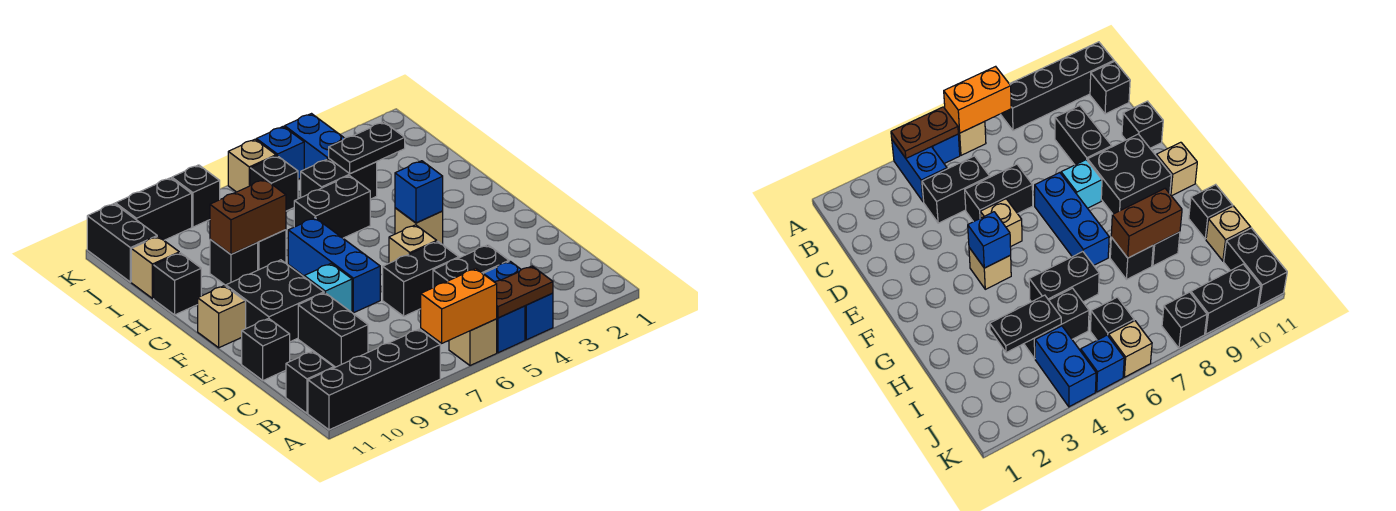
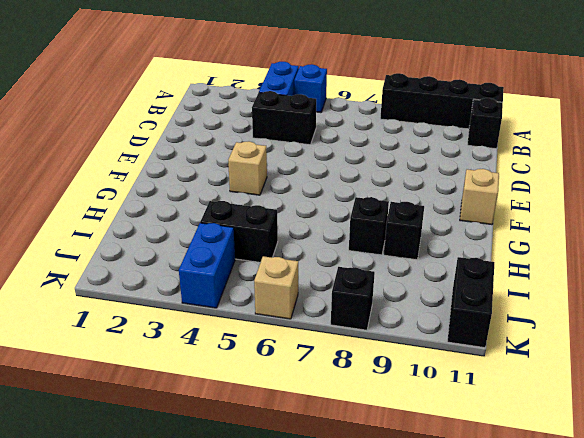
none -> tan brick A6 level 1
none -> black brick C9:D9 level 1
none -> black brick D5:D6 level 1
none -> black brick D11 level 1

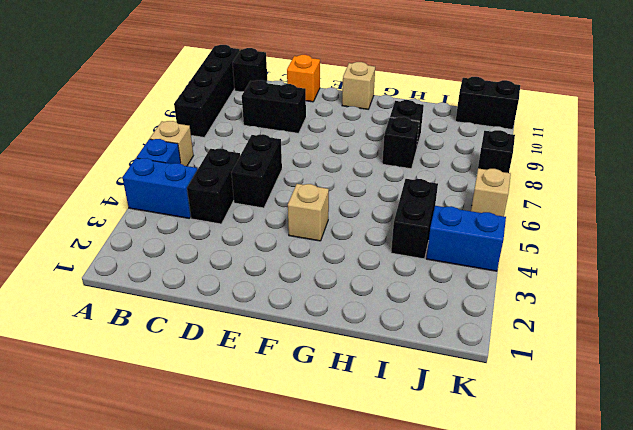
orange brick D11 level 1 -> black brick D11 level 1
none -> tan brick E5 level 1
none -> blue brick E7:G7 level 1
none -> cyan brick E8 level 1
none -> black brick E9:F10 level 1

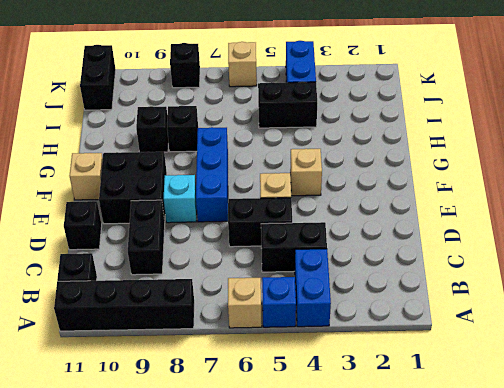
none -> black brick H5:H6 level 1
none -> black brick H11 level 1
none -> tan brick I11 level 1
none -> black brick J6 level 1

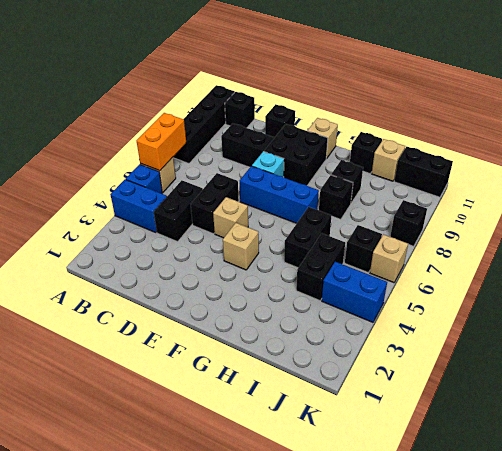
none -> blue brick K5 level 1
none -> black brick K9:K10 level 1
none -> brown plate A4:A5 level 2
none -> blue brick F4 level 2

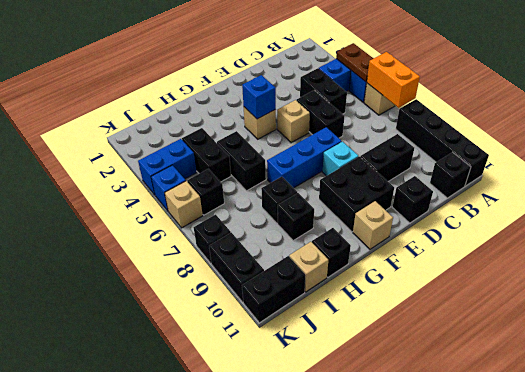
none -> brown brick H8:H9 level 2
none -> black plate I3:I4 level 2

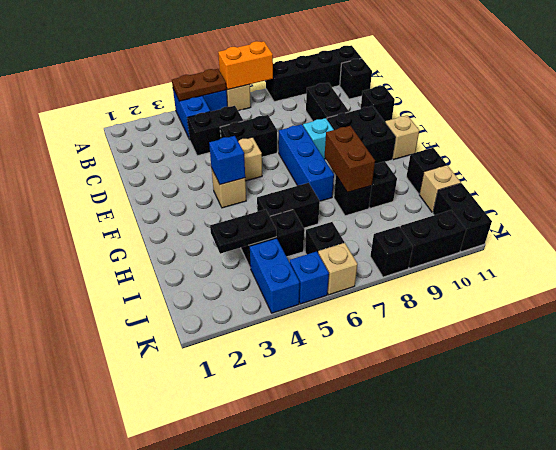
brown brick G8:H8 level 2 -> brown brick H8:H9 level 2

